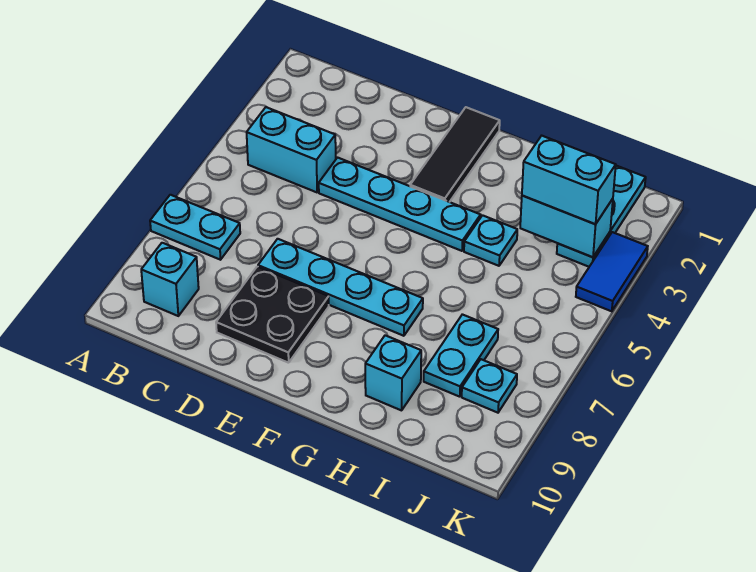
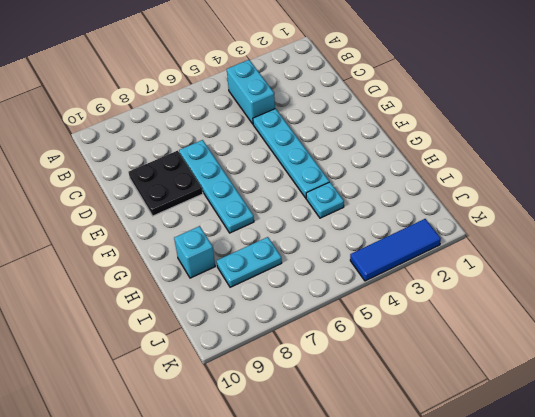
blue tile K2:K4 level 1 -> blue tile K3:K4 level 1
none -> cyan plate A7:B7 level 1
none -> cyan brick B9 level 1
none -> black tile F1:F3 level 1

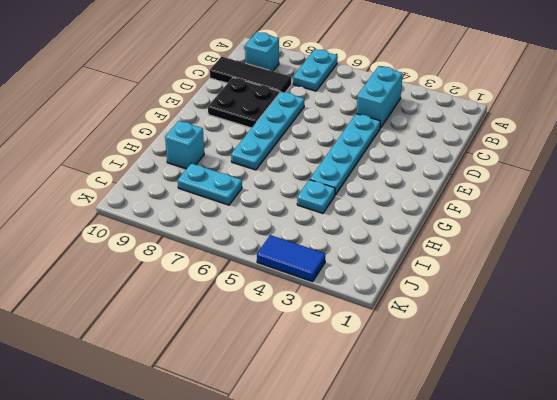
black tile C8:C10 level 1 -> black tile F1:F3 level 1
none -> cyan plate J1:J3 level 1
none -> cyan plate J8 level 1
none -> cyan brick I3:J3 level 2

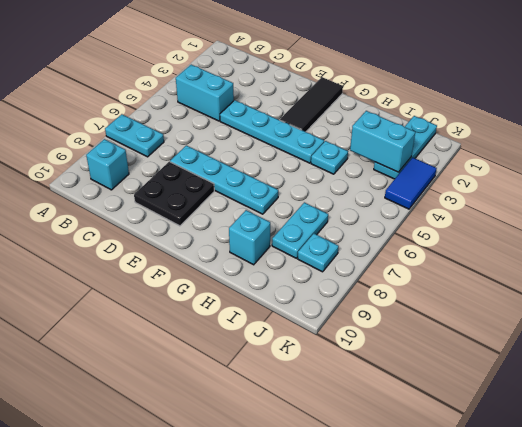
none -> cyan brick I3:J3 level 3

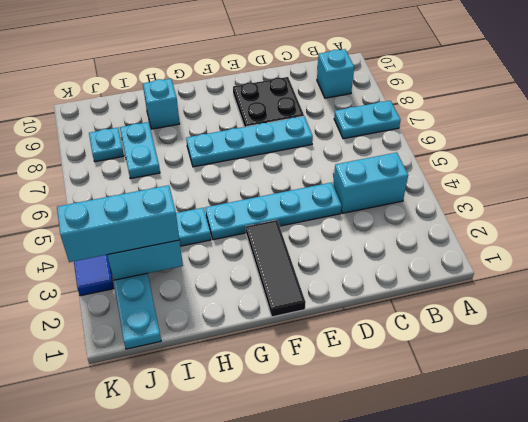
cyan brick I3:K3 level 3 -> cyan brick I3:J3 level 3

